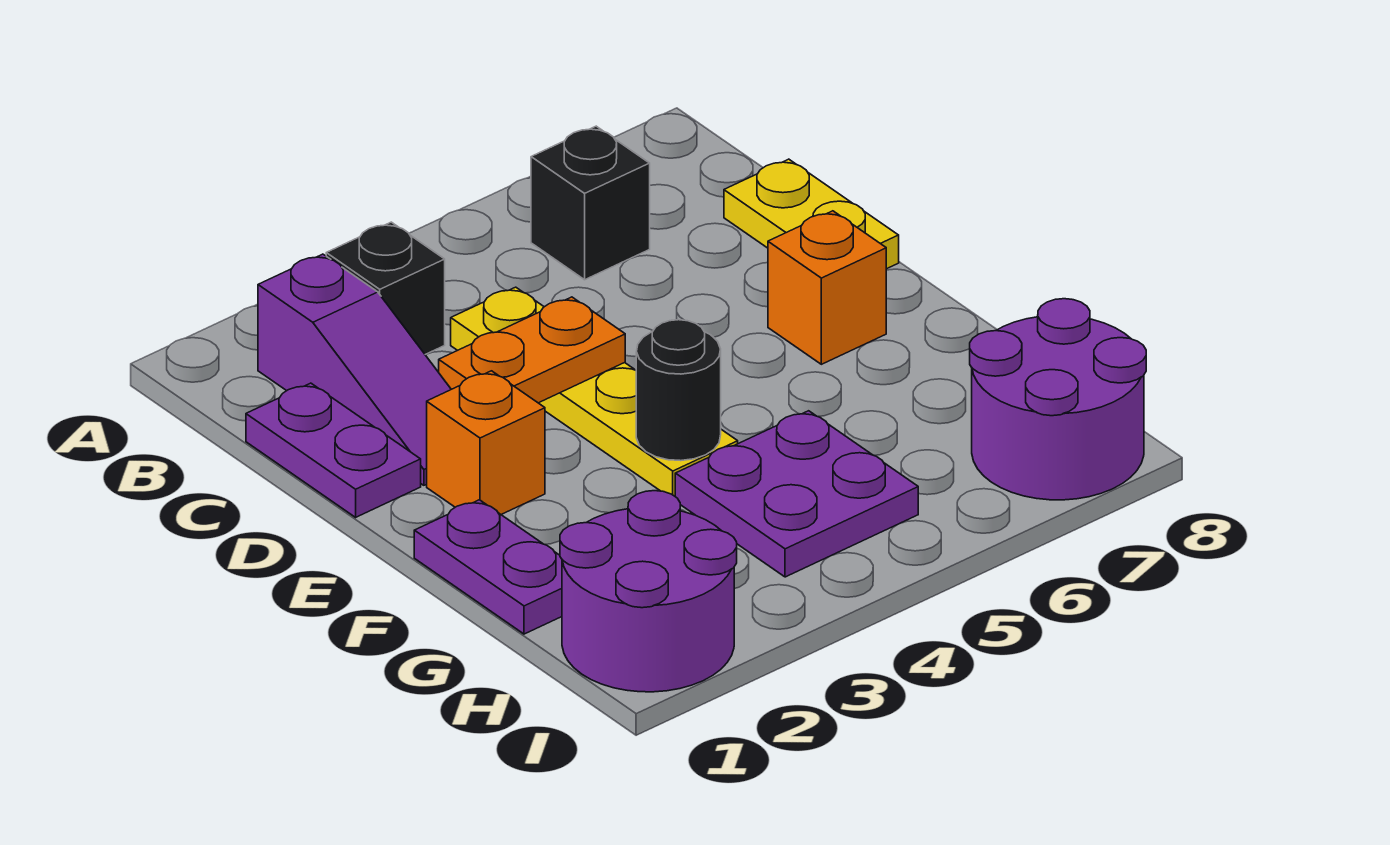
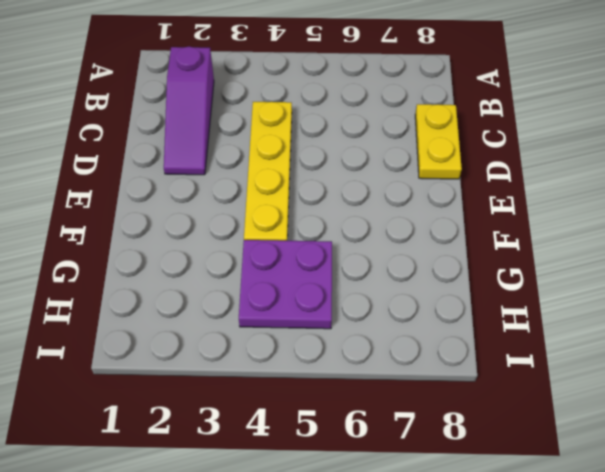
none -> black brick B3 level 1
none -> black brick B6 level 1
none -> purple plate C1:D1 level 1

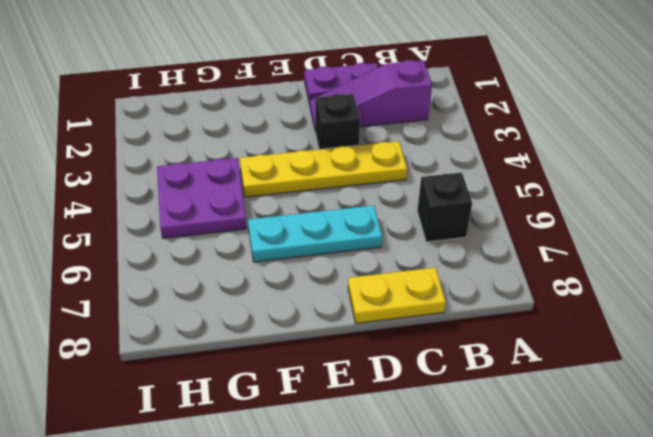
black brick D3 level 1 -> black brick B3 level 1
cyan plate D6:F6 level 1 -> none
none -> orange brick E2 level 1
none -> orange brick E7 level 1
none -> purple plate F1:G1 level 1

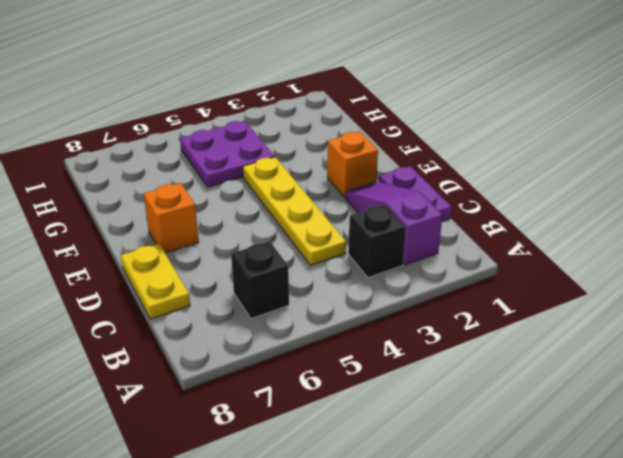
none -> purple plate F1:G1 level 1
none -> purple round brick H1:I2 level 1
none -> purple round brick H7:I8 level 1

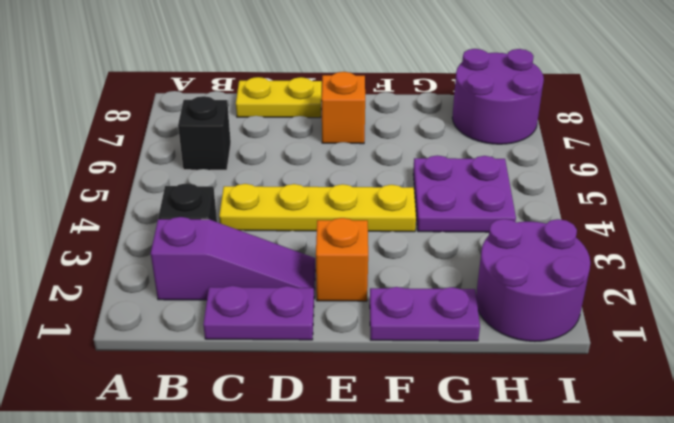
none -> orange plate D3:D4 level 2
none -> black round brick F4 level 2

